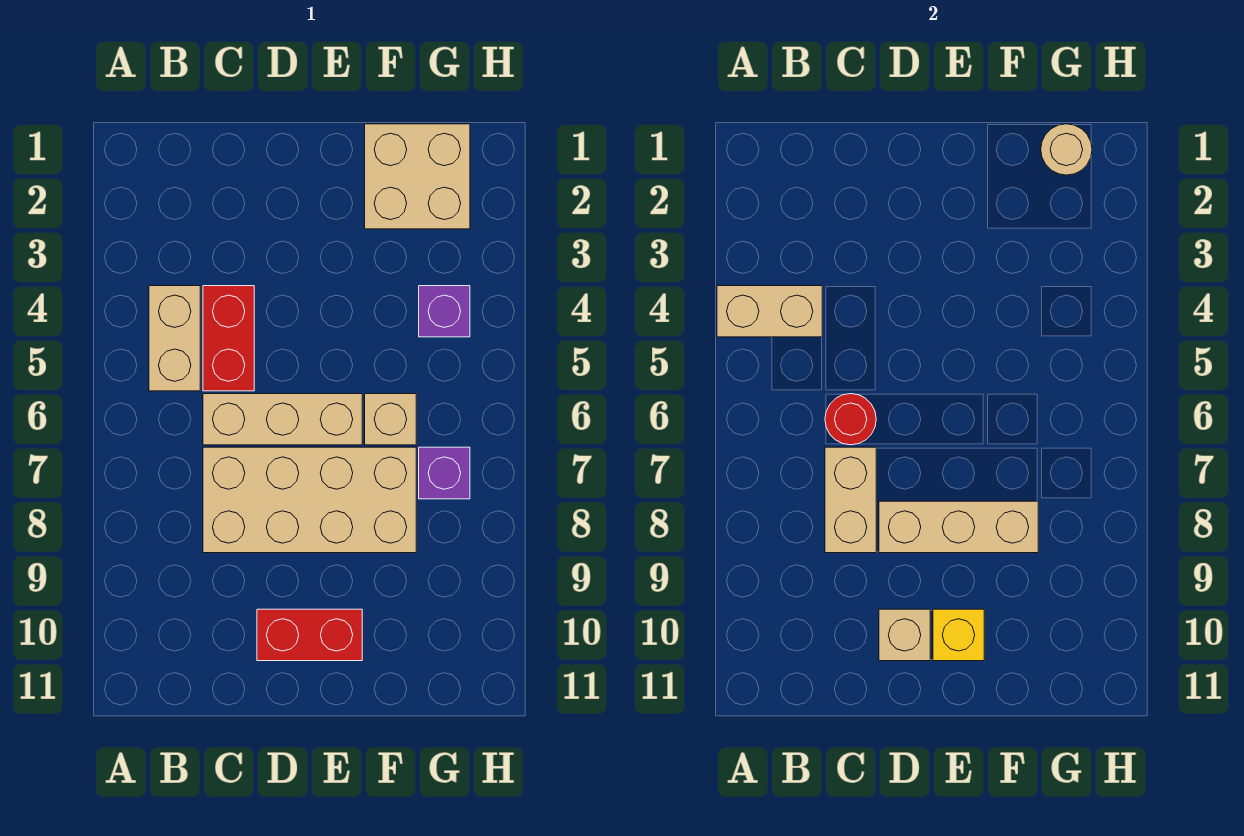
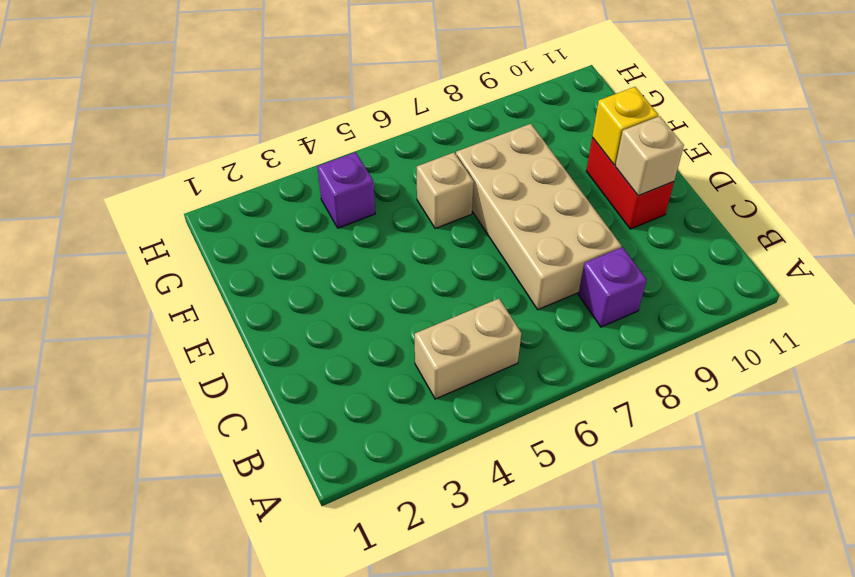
purple brick B8 level 1 -> purple brick G7 level 1
none -> red brick C4:C5 level 1
none -> tan brick C6:E6 level 1
none -> tan brick F1:G2 level 1

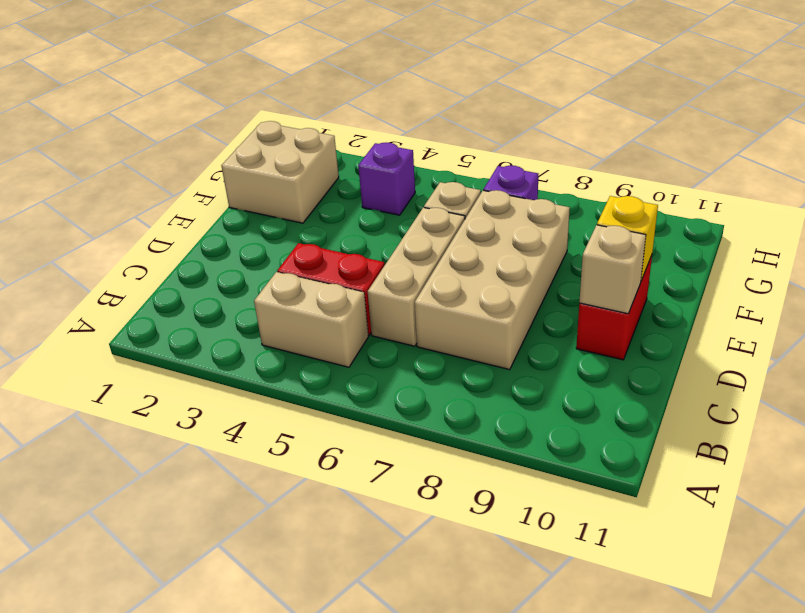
none -> tan brick A4:B4 level 2
none -> red round brick C6 level 2
none -> tan brick C7:C8 level 2

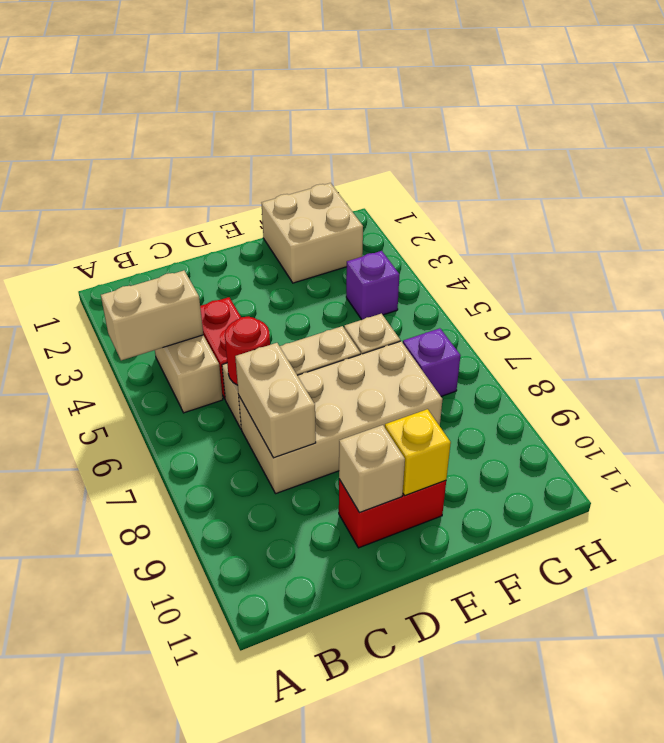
none -> tan brick D8:F8 level 2
none -> tan round brick G1 level 2

